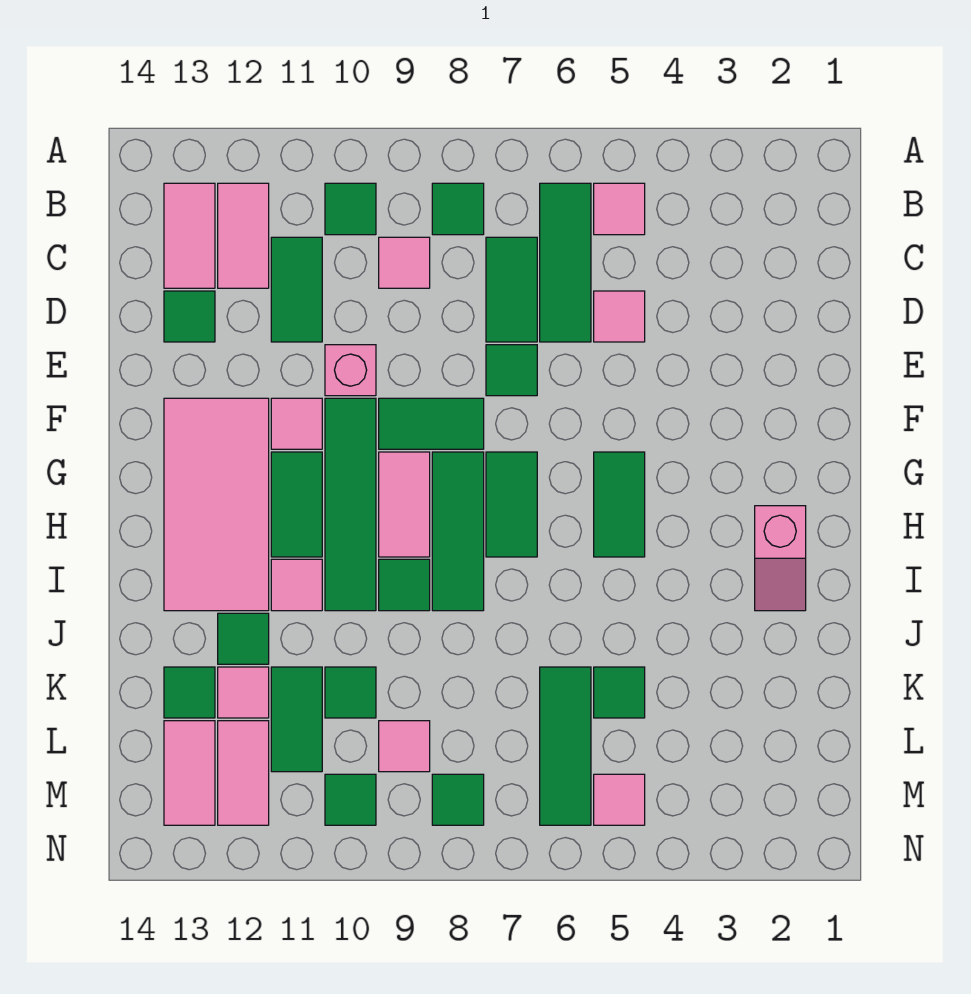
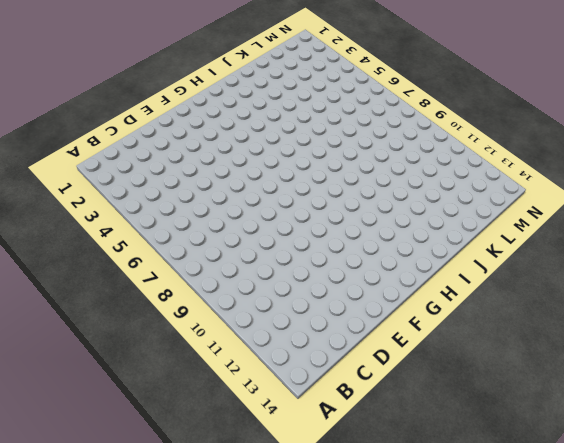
none -> pink tile B5 level 1
none -> green tile B6:D6 level 1
none -> green tile B8 level 1
none -> green tile B10 level 1

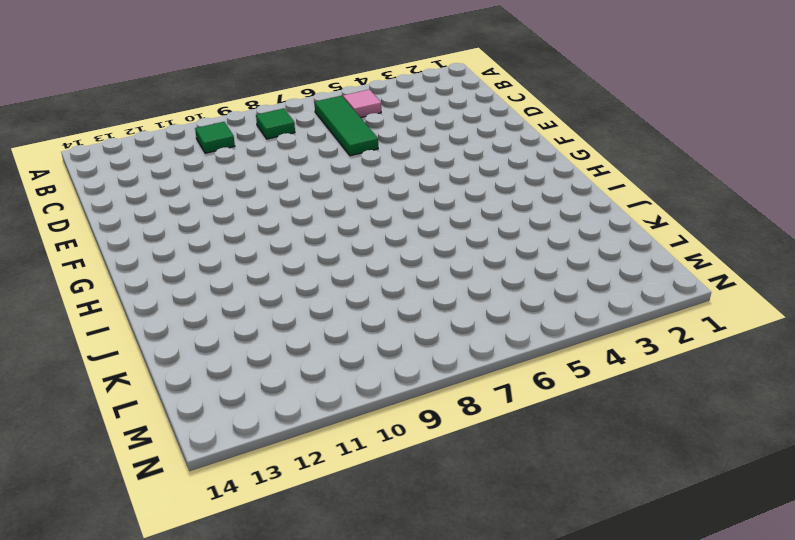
none -> pink tile B12:C12 level 1
none -> pink tile B13:C13 level 1
none -> green tile C7:D7 level 1
none -> pink tile C9 level 1

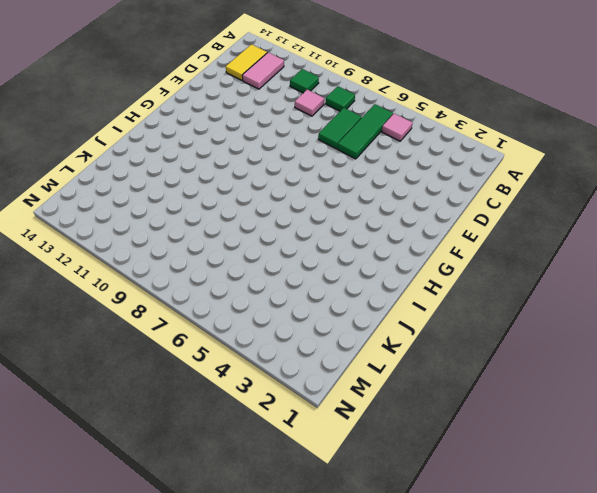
yellow tile B13:C13 level 1 -> pink tile B13:C13 level 1
none -> green tile C11:D11 level 1
none -> pink tile D5 level 1
none -> green tile D13 level 1
none -> green tile E7 level 1

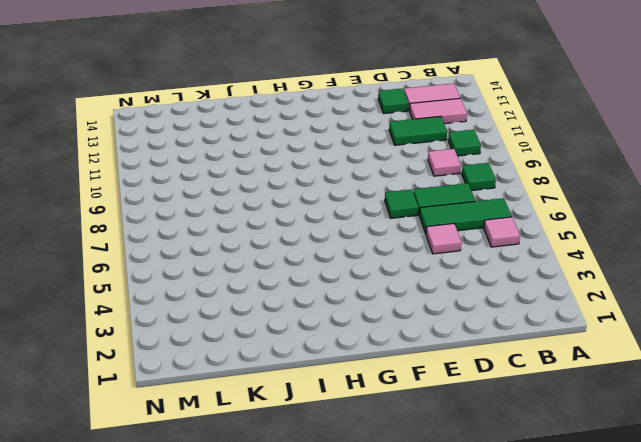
none -> pink brick E10 level 1
none -> green tile F8:F9 level 1
none -> green tile F10:I10 level 1
none -> pink tile F11 level 1

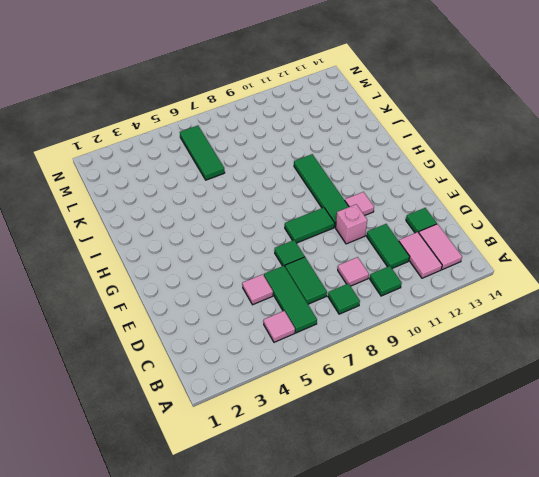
none -> pink tile F12:I13 level 1
none -> green tile G5:H5 level 1
none -> green tile G7:H7 level 1
none -> green tile G8:I8 level 1

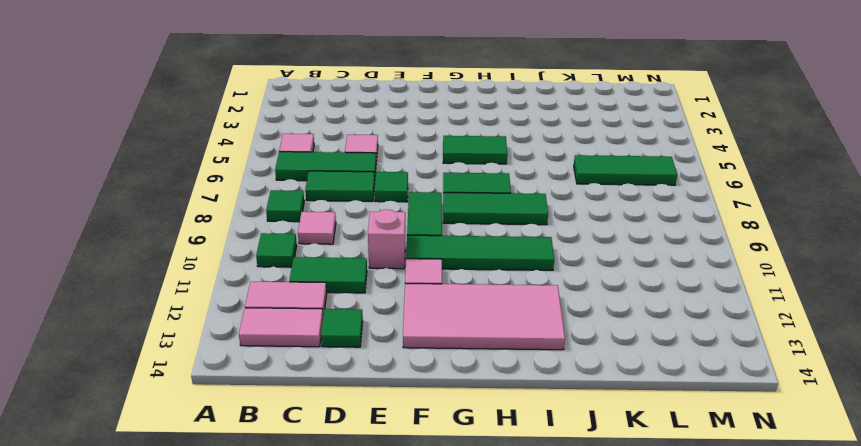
none -> pink tile G9:H9 level 1
none -> green tile G11:H11 level 1
none -> pink slope H2:I2 level 1 top H
none -> green tile I9 level 1

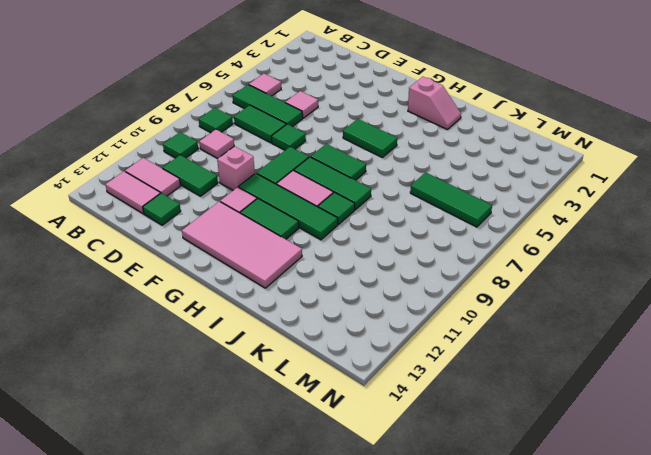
none -> pink tile I11 level 1
none -> green tile J12 level 1
none -> green tile K5 level 1
none -> green tile K10 level 1

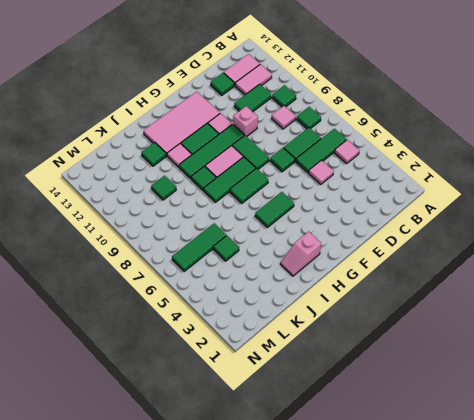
none -> green tile K11:L11 level 1
none -> pink tile K12 level 1
none -> green tile K13 level 1
none -> pink tile L9 level 1

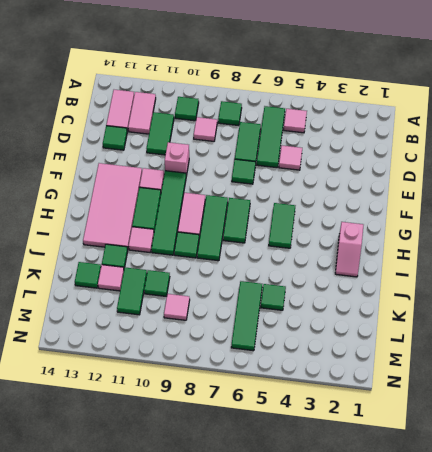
none -> green tile F8:F9 level 1
none -> pink tile L12:M12 level 1
none -> pink tile L13:M13 level 1
none -> pink tile M5 level 1

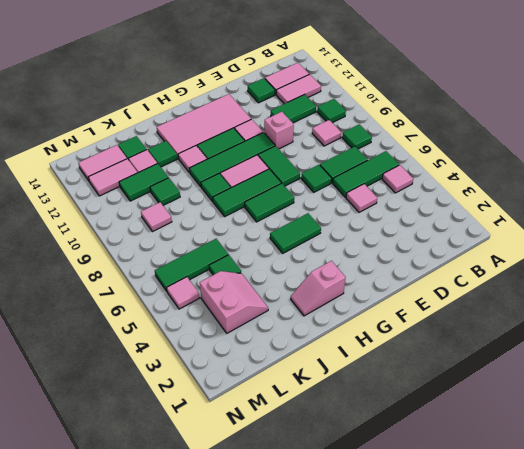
pink slope K3:L4 level 1 top L -> none
none -> green tile M8 level 1
none -> green tile M10 level 1

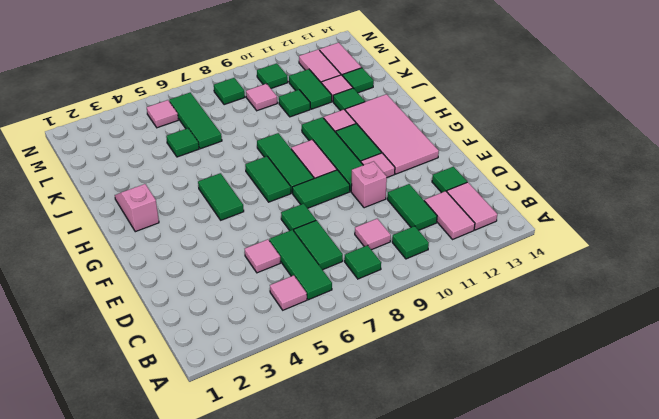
none -> green tile I9 level 1

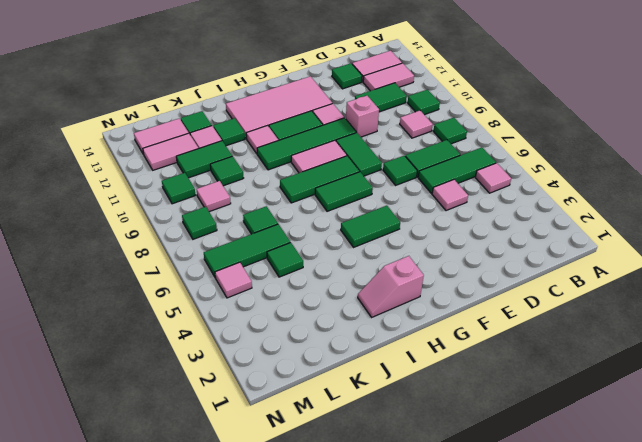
green tile K7 level 1 -> green tile I9 level 1

